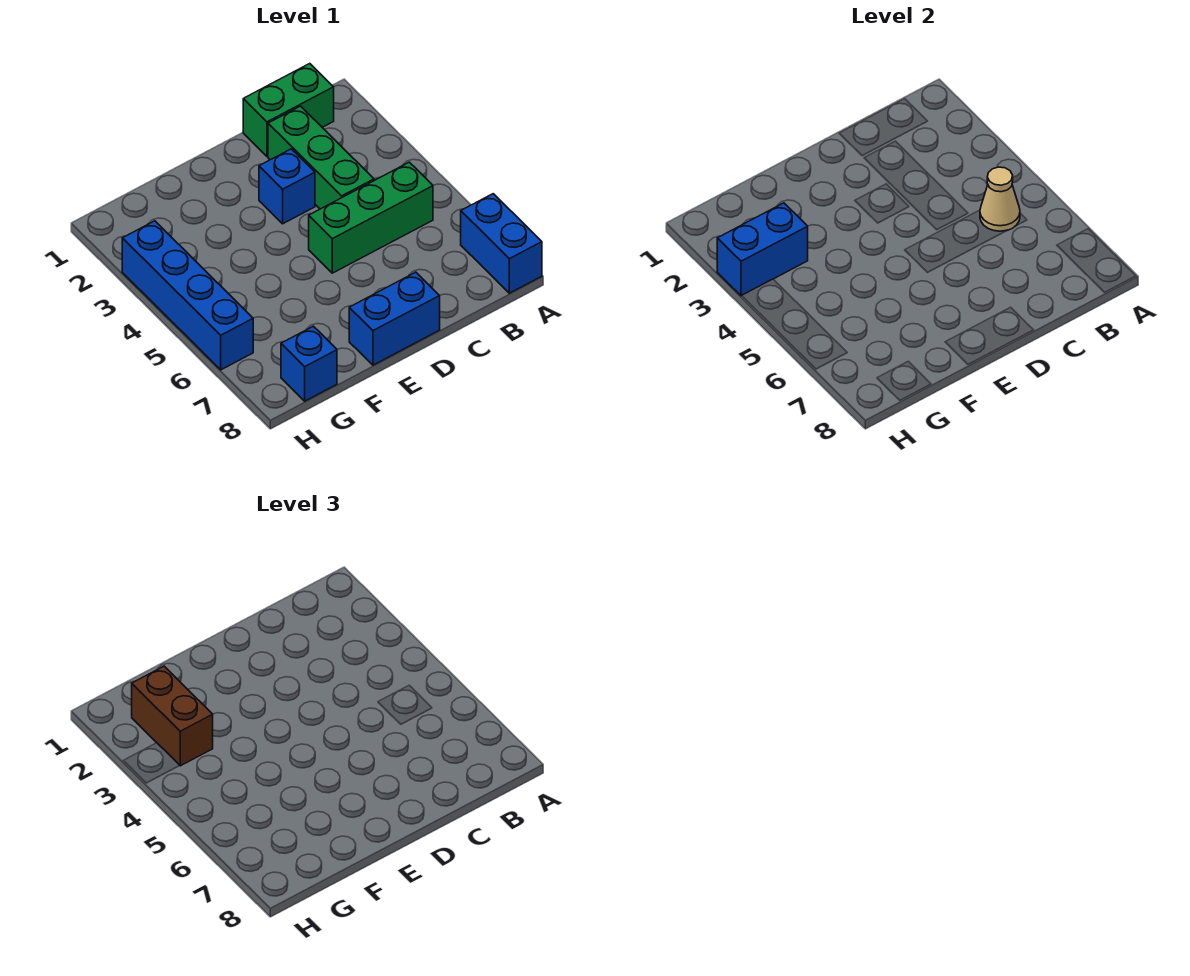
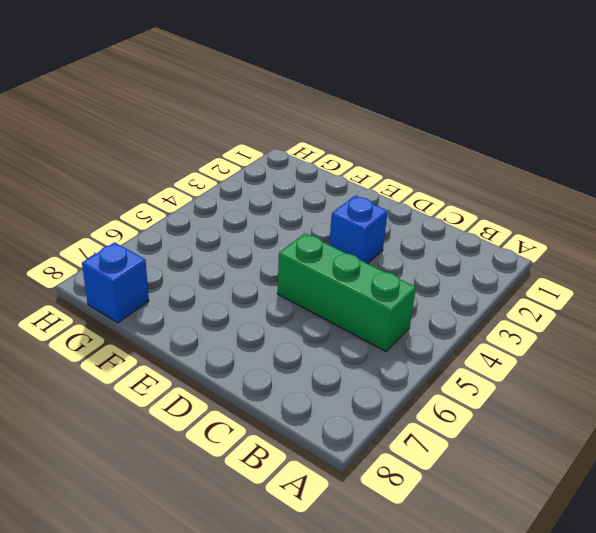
none -> blue brick A7:A8 level 1
none -> green brick B1:C1 level 1

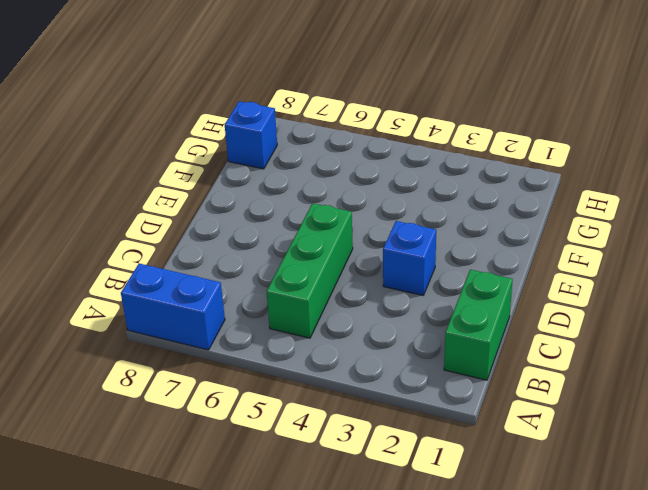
none -> green brick C2:C4 level 1
none -> blue brick D8:E8 level 1

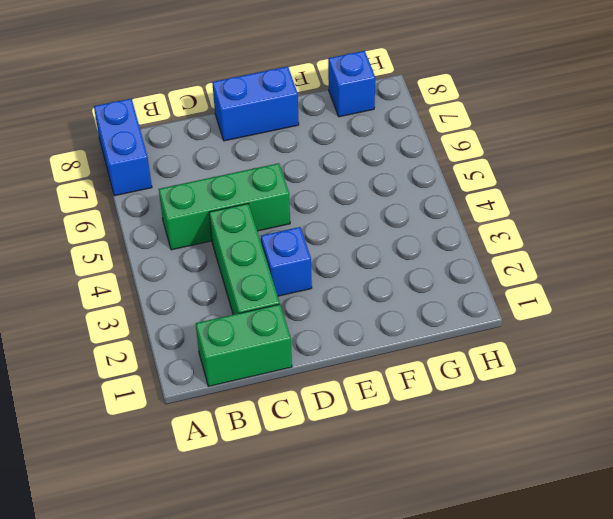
none -> blue brick H3:H6 level 1
none -> tan cone B5 level 2

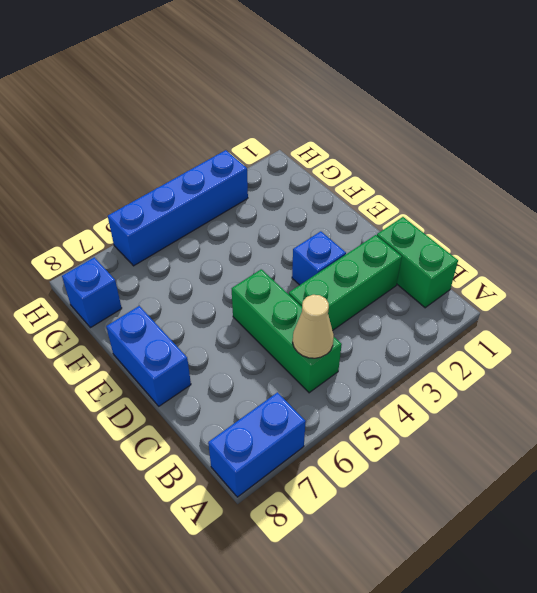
none -> blue brick G3:H3 level 2
none -> brown brick G2:G3 level 3

